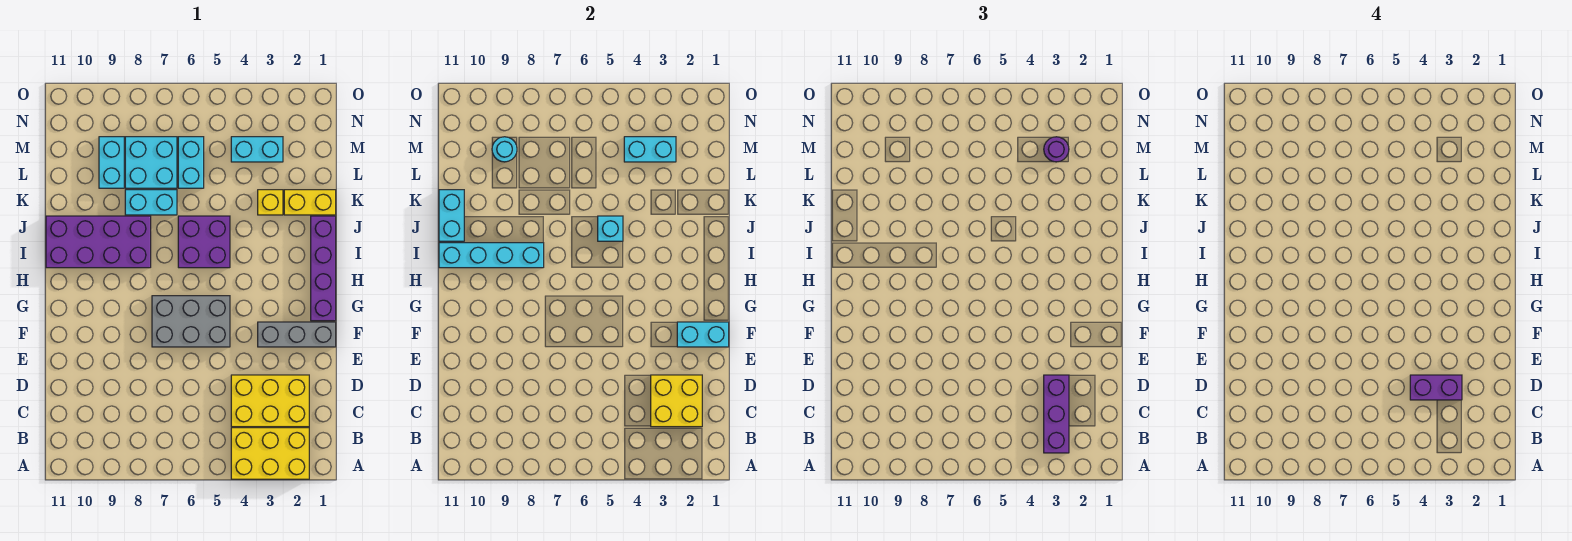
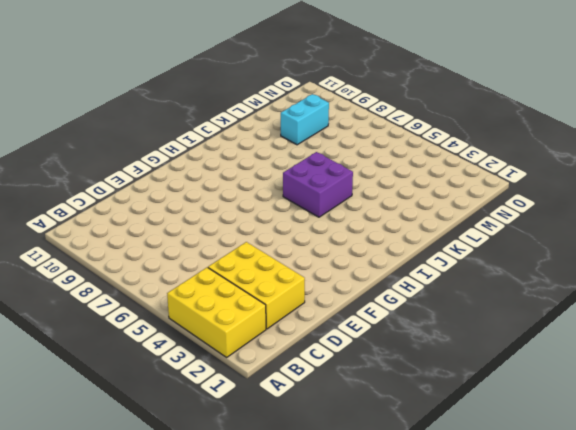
none -> grey brick F1:F3 level 1
none -> grey brick F5:G7 level 1
none -> purple brick G1:J1 level 1

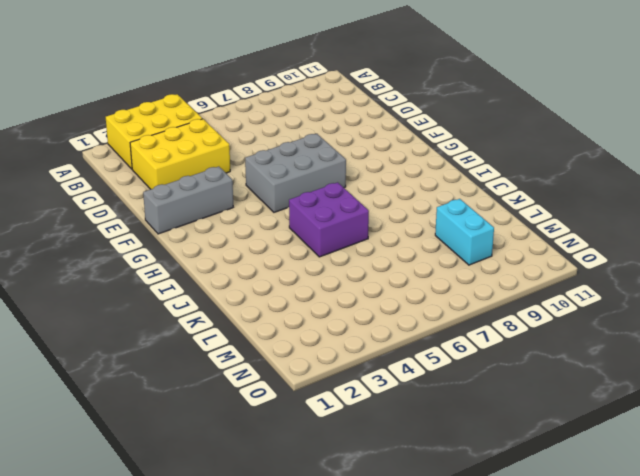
none -> purple brick G1:J1 level 1
none -> purple brick I8:J11 level 1
none -> yellow brick K1:K2 level 1

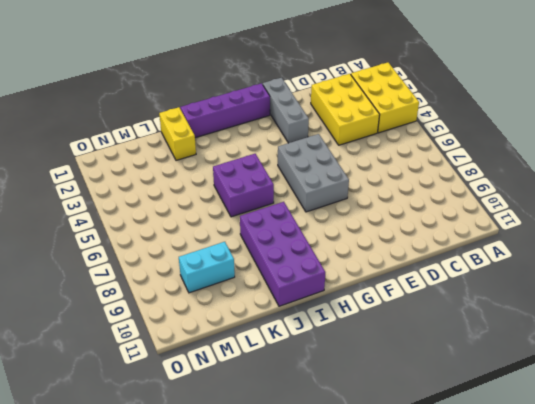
none -> yellow brick K3 level 1
none -> cyan brick K7:K8 level 1
none -> cyan brick L6:M6 level 1

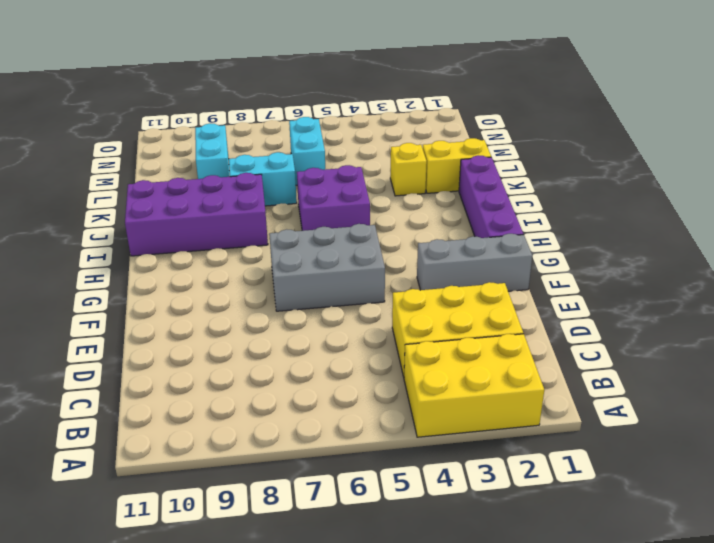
none -> cyan brick L7:M8 level 1
none -> cyan brick M3:M4 level 1
none -> yellow brick C2:D3 level 2

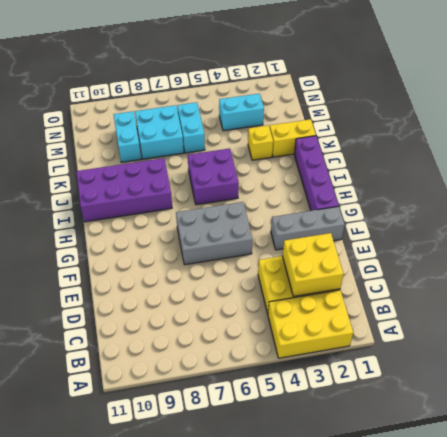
none -> cyan brick K7:K8 level 1
none -> cyan brick F1:F2 level 2
none -> cyan brick I8:I11 level 2

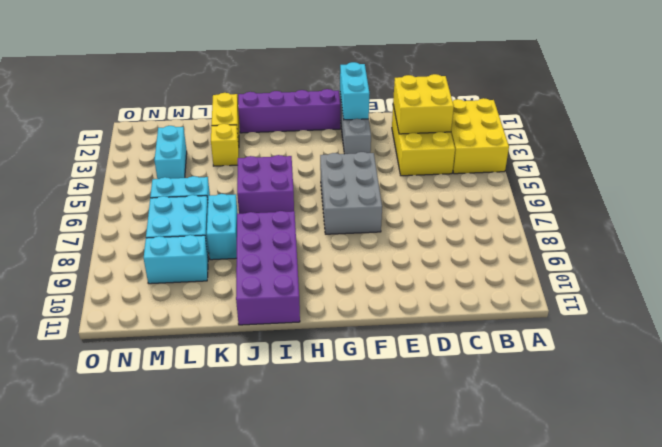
none -> cyan brick I8:I11 level 2
none -> cyan brick J5 level 2
none -> cyan brick J11:K11 level 2

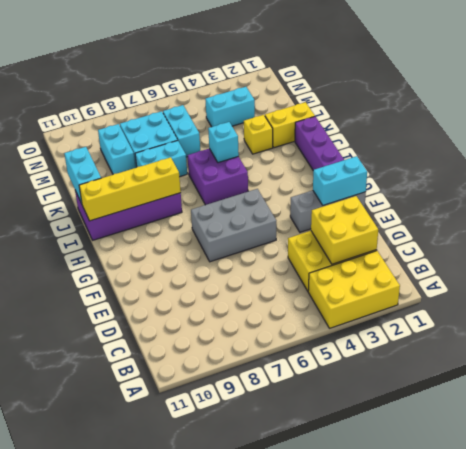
yellow brick I8:I11 level 2 -> cyan brick I8:I11 level 2
none -> cyan brick M3:M4 level 2
none -> cyan round brick M9 level 2
none -> purple brick B3:D3 level 3

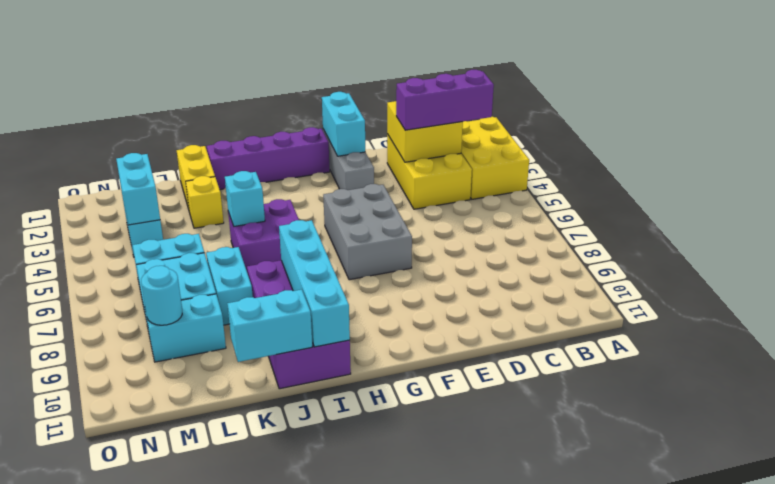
none -> purple round brick M3 level 3
none -> purple brick D3:D4 level 4

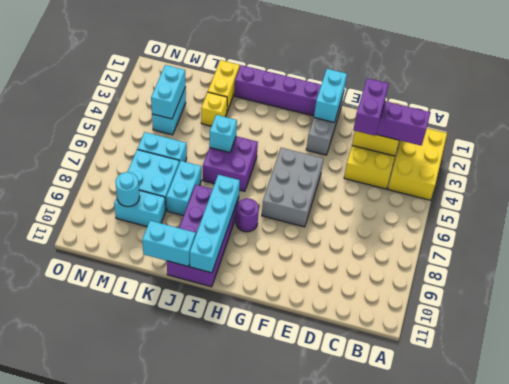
purple round brick H8 level 1 -> purple round brick M3 level 3

